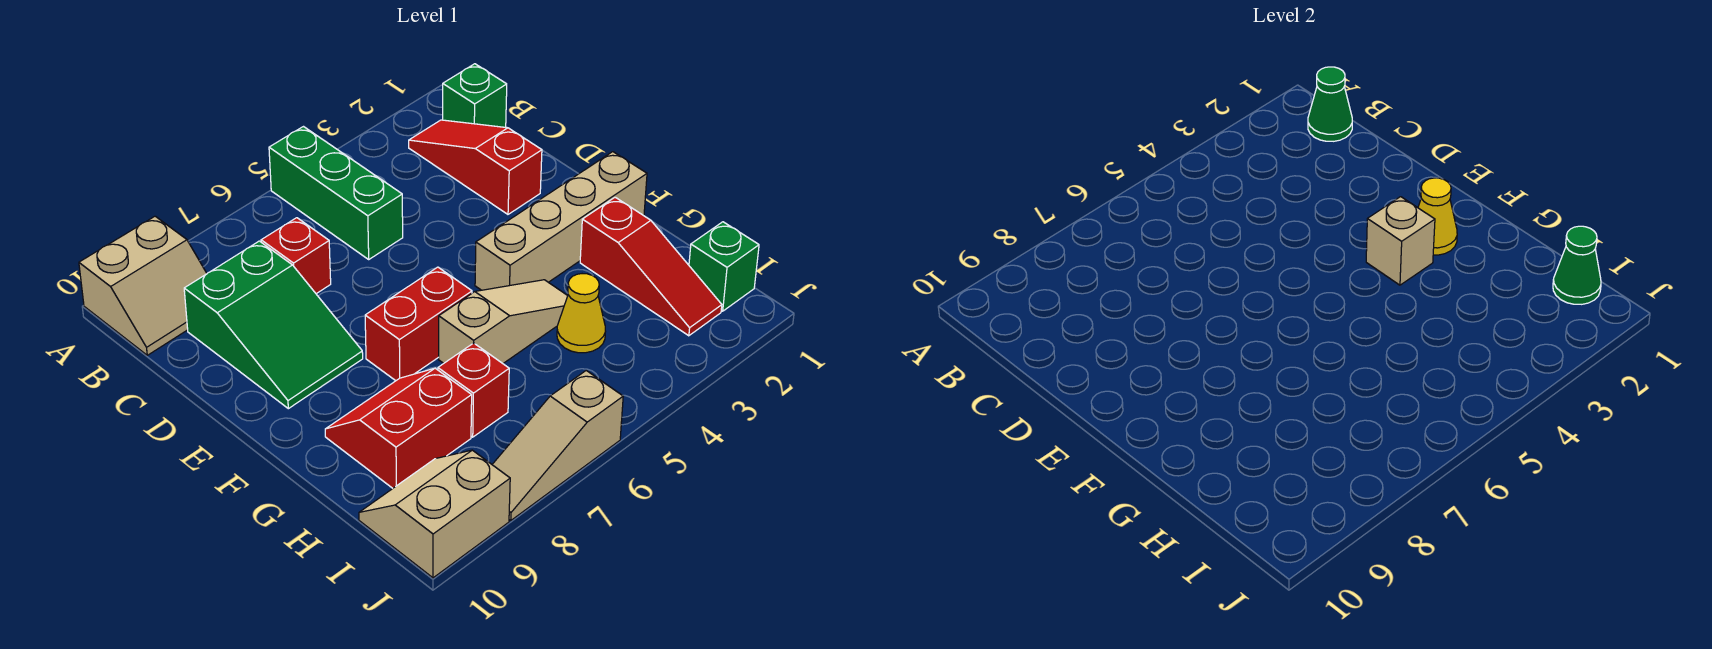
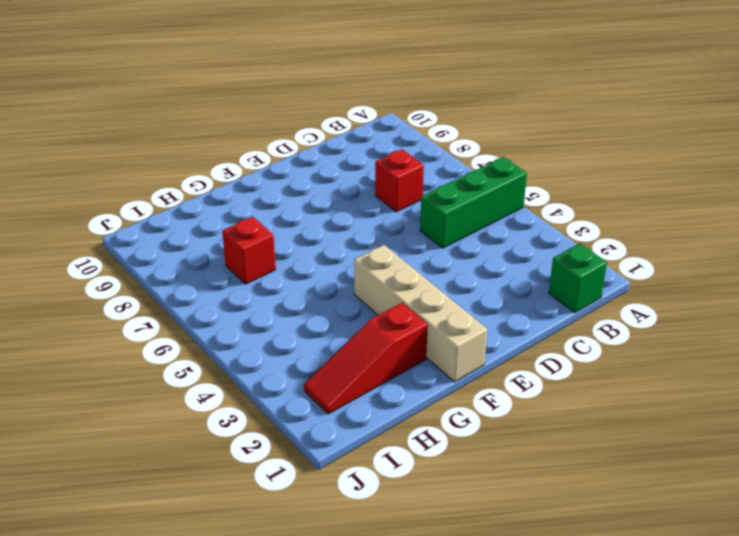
none -> tan slope A9:B10 level 1 top A
none -> red slope B2:D2 level 1 top D
none -> green slope C8:E9 level 1 top C

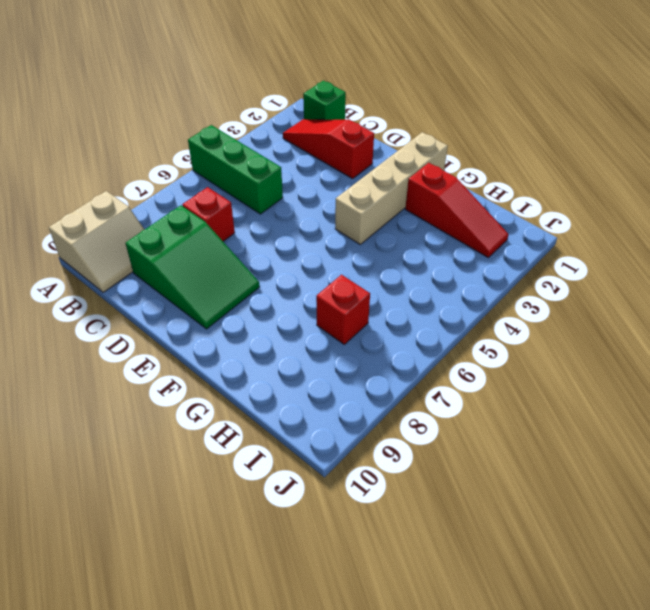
none -> red brick F6:F7 level 1
none -> tan slope G4:G6 level 1 top 6
none -> red slope G8:H9 level 1 top H

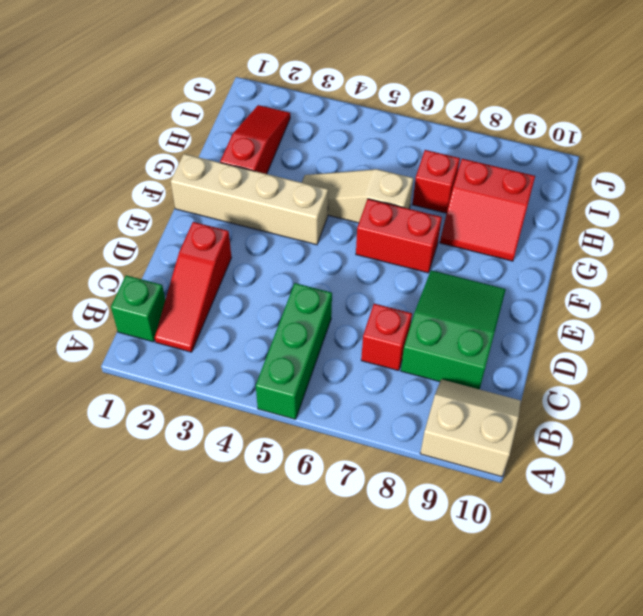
none -> yellow cone H4 level 1
none -> green brick I1 level 1
none -> tan slope I9:J10 level 1 top J

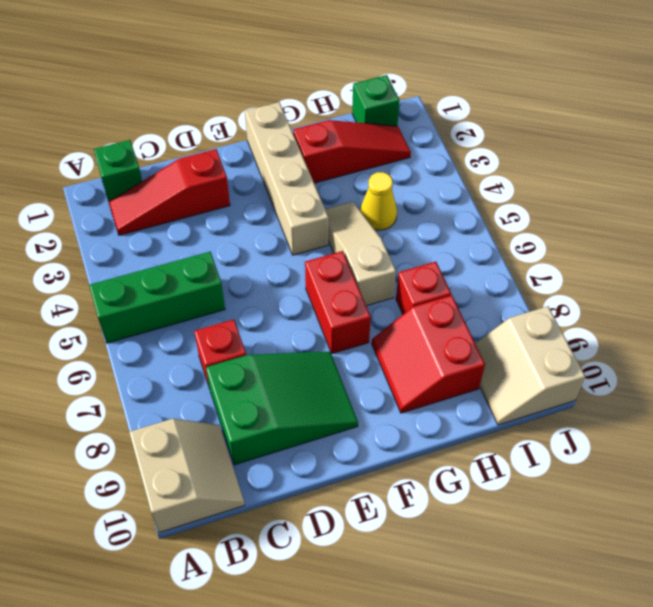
none -> tan slope J6:J8 level 1 top 6
none -> green cone B1 level 2
none -> yellow cone F2 level 2

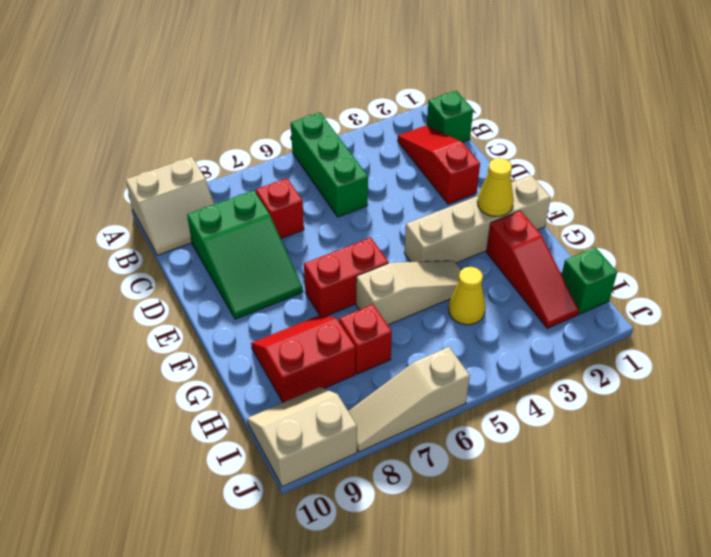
none -> green cone B1 level 2
none -> tan brick F3 level 2
none -> green cone I1 level 2

